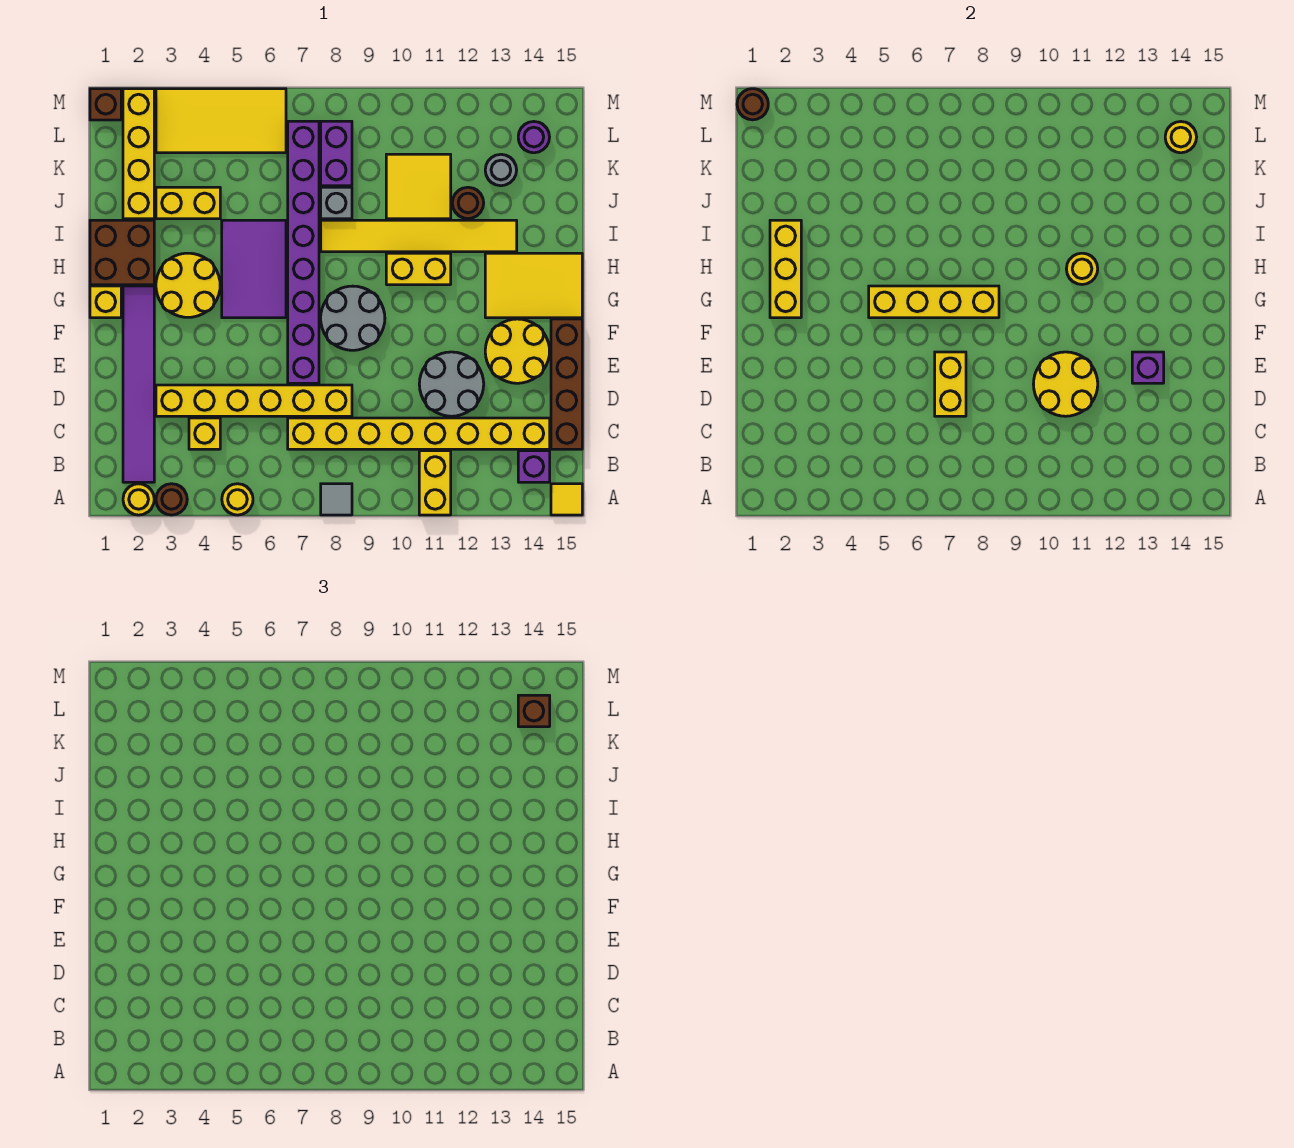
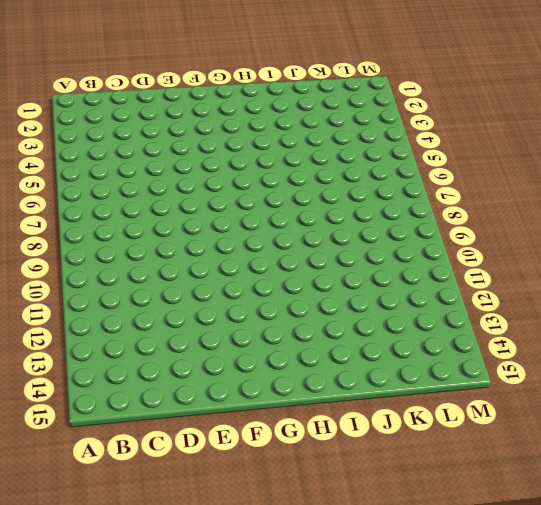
none -> yellow round brick A2 level 1
none -> brown round brick A3 level 1
none -> yellow round brick A5 level 1
none -> grey tile A8 level 1

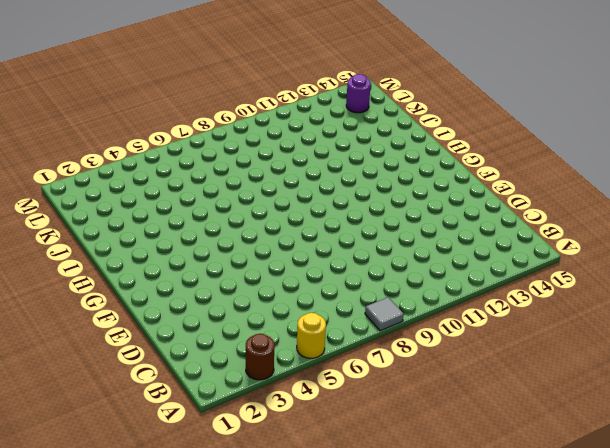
none -> yellow round brick A2 level 1
none -> yellow brick A11:B11 level 1
none -> yellow tile A15 level 1
none -> purple tile B2:G2 level 1

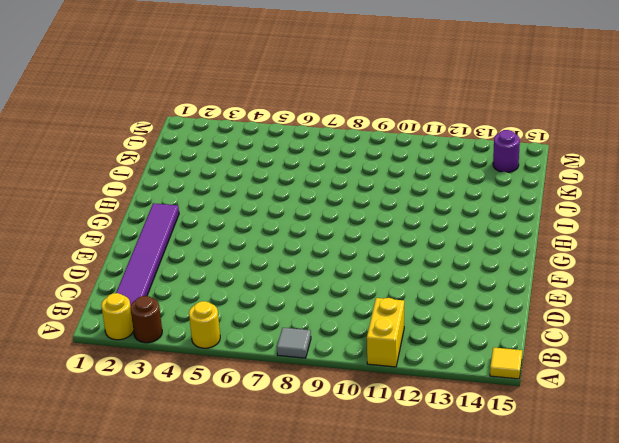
none -> purple brick B14 level 1
none -> yellow brick C4 level 1
none -> yellow brick C7:C14 level 1
none -> brown brick C15:F15 level 1

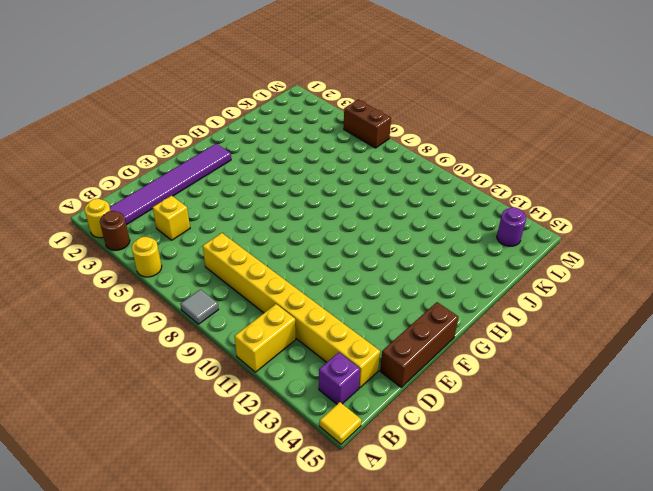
brown brick D15:F15 level 1 -> brown brick C15:F15 level 1
brown brick M5:M6 level 1 -> yellow tile L3:M6 level 1
none -> yellow brick D3:D8 level 1
none -> grey round brick D11:E12 level 1
none -> purple brick E7:L7 level 1
none -> yellow round brick E13:F14 level 1

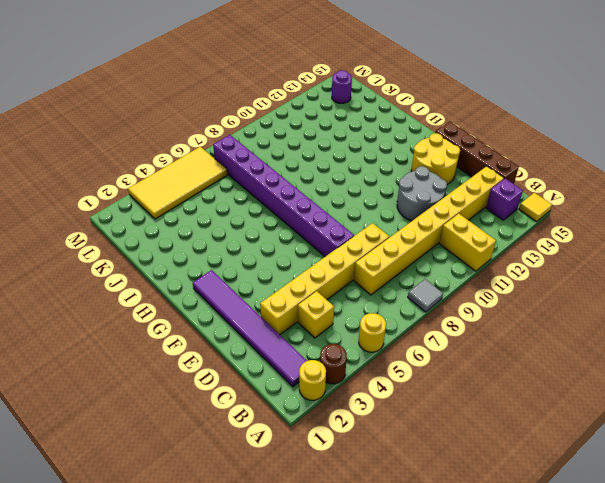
none -> grey round brick F8:G9 level 1
none -> yellow brick G1 level 1
none -> yellow round brick G3:H4 level 1
none -> purple tile G5:I6 level 1

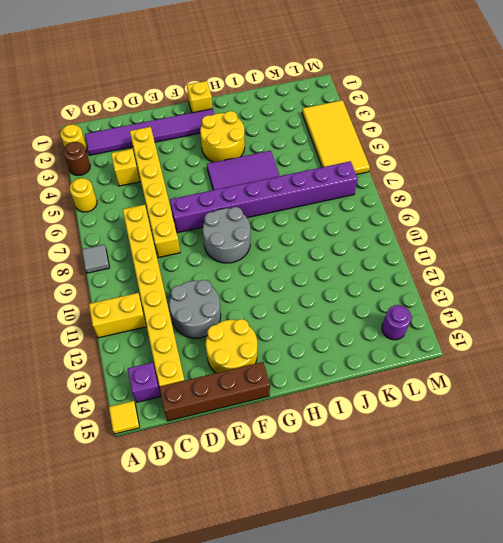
none -> yellow tile G13:H15 level 1
none -> brown brick H1:I2 level 1
none -> yellow brick H10:H11 level 1
none -> yellow tile I8:I13 level 1

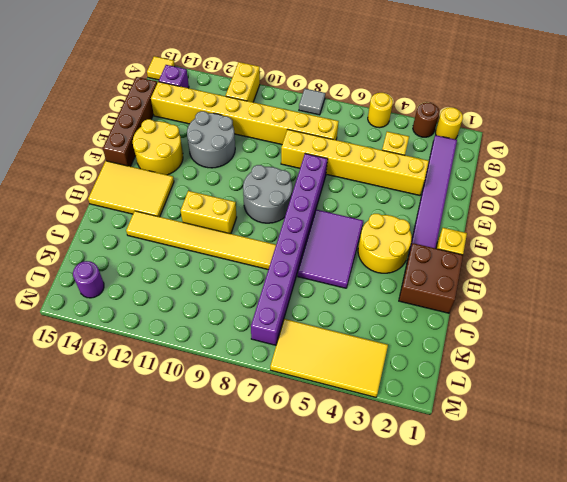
none -> yellow brick J2:M2 level 1
none -> yellow brick J3:J4 level 1
none -> grey brick J8 level 1
none -> yellow tile J10:K11 level 1

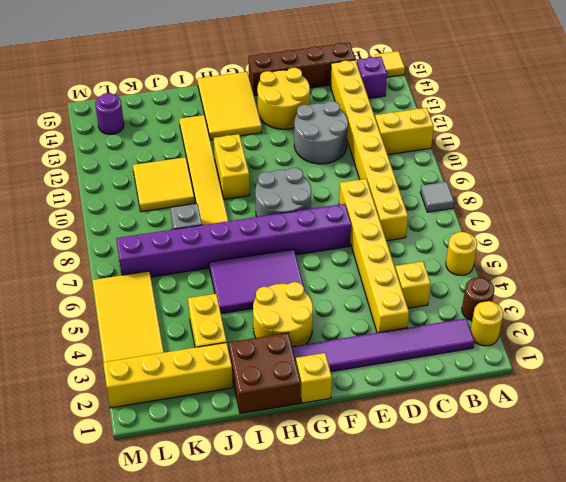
none -> brown round brick J12 level 1
none -> purple brick K8:L8 level 1
none -> grey round brick K13 level 1
none -> brown brick M1 level 1

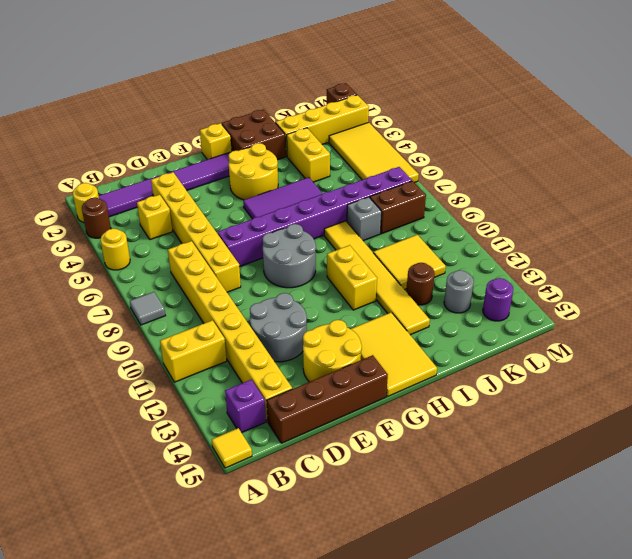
brown brick K8:L8 level 1 -> purple brick K8:L8 level 1
none -> yellow brick D7:E7 level 2
none -> yellow round brick D10:E11 level 2
none -> purple brick E13 level 2
none -> yellow brick G2:I2 level 2

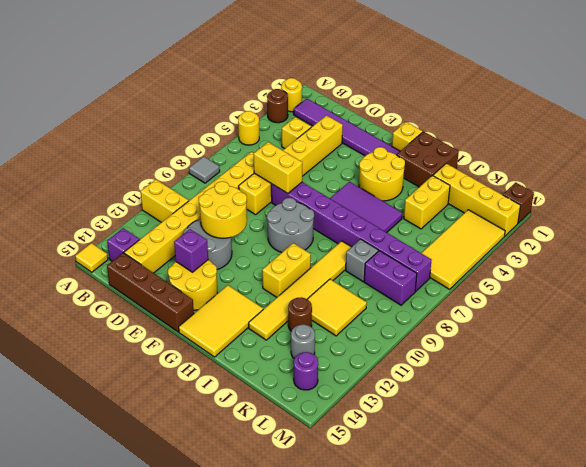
none -> yellow brick G2:I2 level 2
none -> yellow brick G5:G8 level 2
none -> yellow round brick H11 level 2
none -> yellow round brick L14 level 2

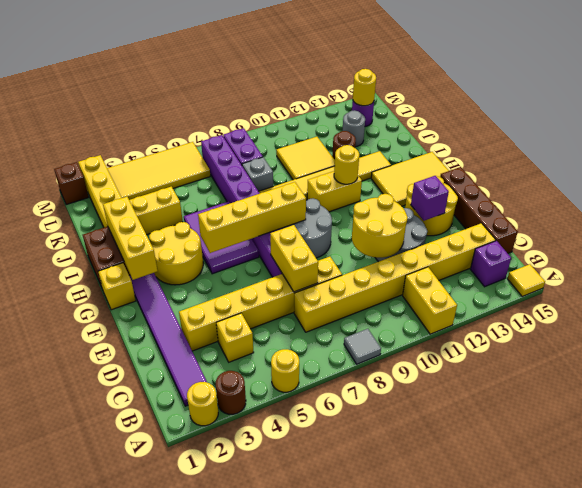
none -> brown round brick M1 level 2
none -> brown brick L14 level 3

